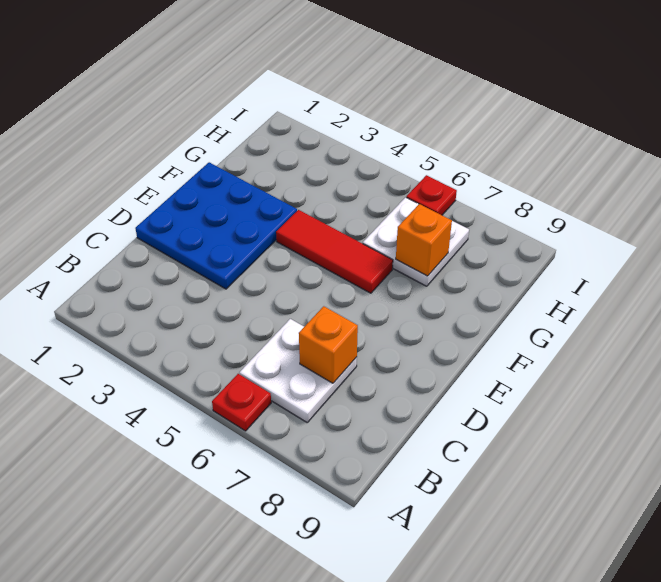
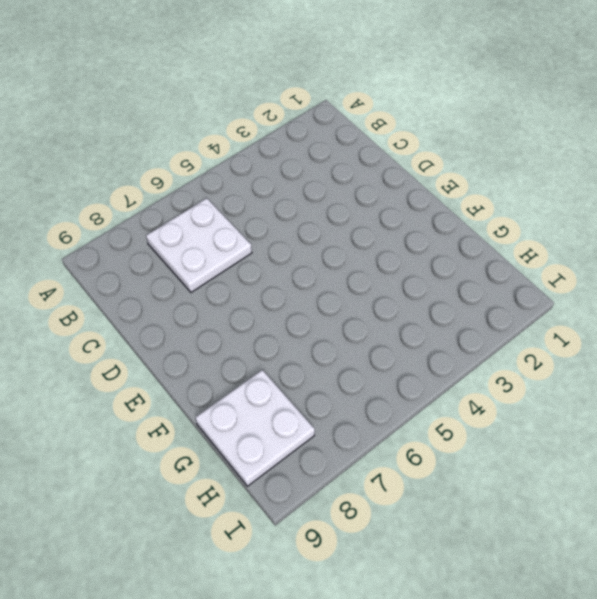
white plate G8:H9 level 1 -> white plate G6:H7 level 1
none -> red plate A6 level 1
none -> blue plate D1:F3 level 1

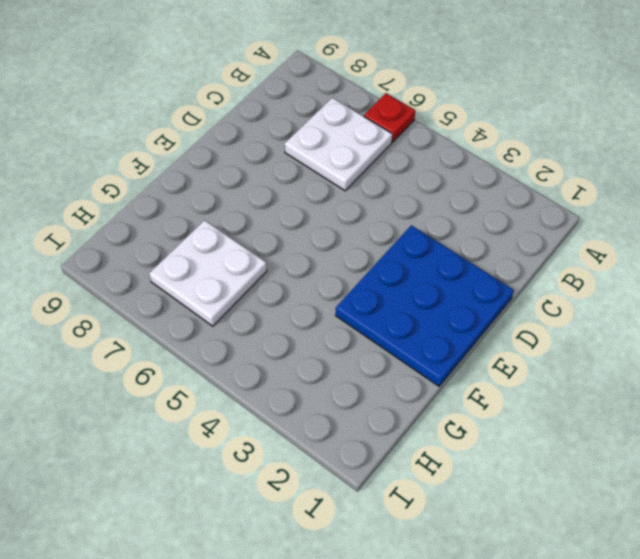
none -> red tile F4:F6 level 1
none -> red plate I6 level 1

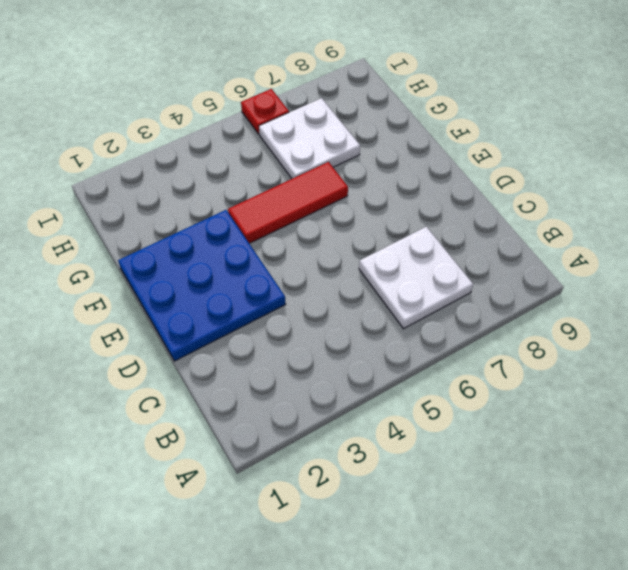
none -> red plate A6 level 1
none -> orange brick C7 level 2

